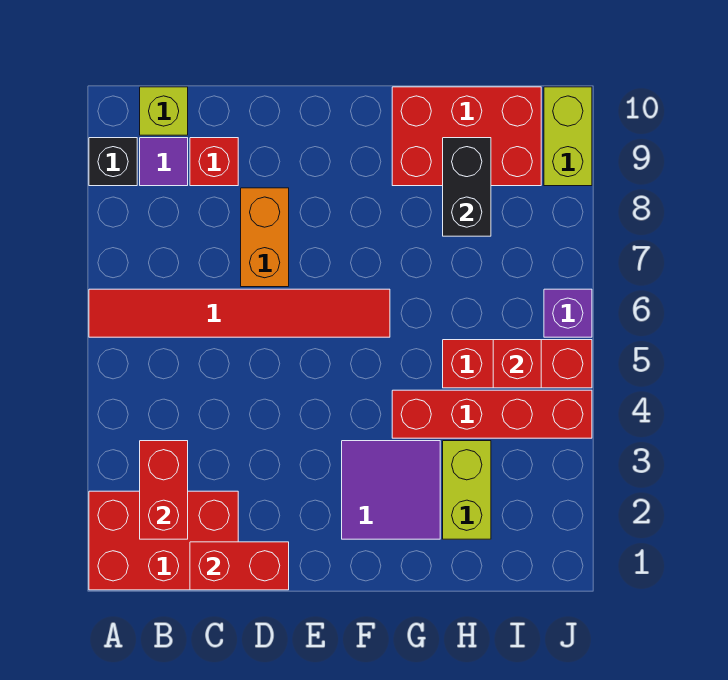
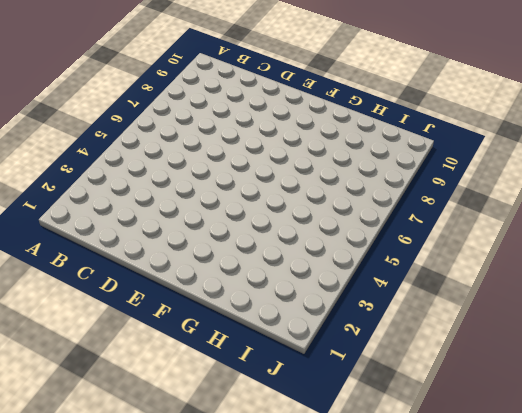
none -> red brick A1:C2 level 1
none -> red tile A6:F6 level 1
none -> black brick A9 level 1

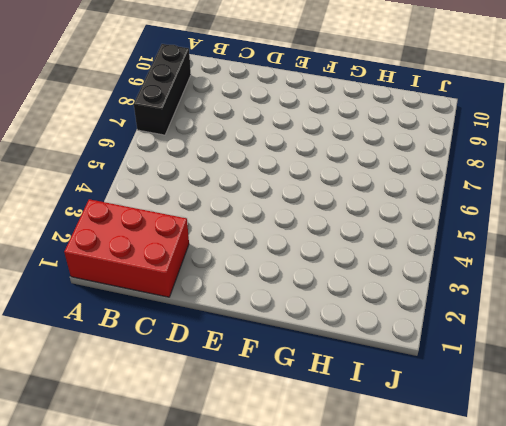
black brick A7:A9 level 1 -> black brick A9 level 1
none -> red tile A6:F6 level 1
none -> purple tile B9 level 1
none -> lime brick B10 level 1

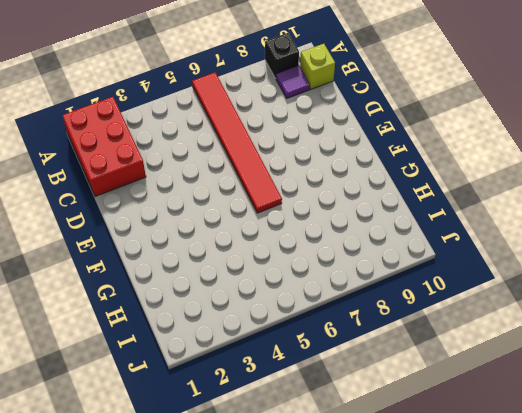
none -> red brick C9 level 1
none -> orange brick D7:D8 level 1
none -> purple tile F2:G3 level 1

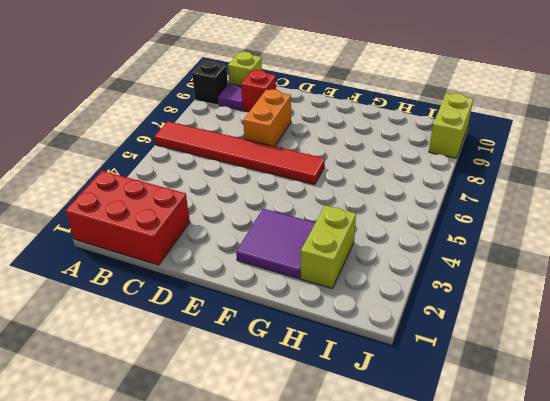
none -> red brick G4:J4 level 1
none -> red brick G9:I10 level 1
none -> red brick H5:J5 level 1

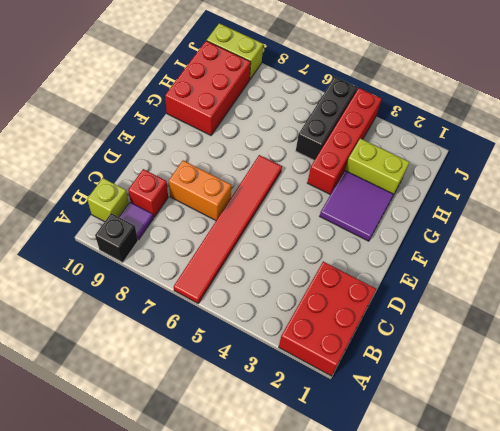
black brick H5:J5 level 1 -> red brick H5:J5 level 1
none -> purple brick J6 level 1
none -> red brick B2:B3 level 2
none -> red brick C1:D1 level 2

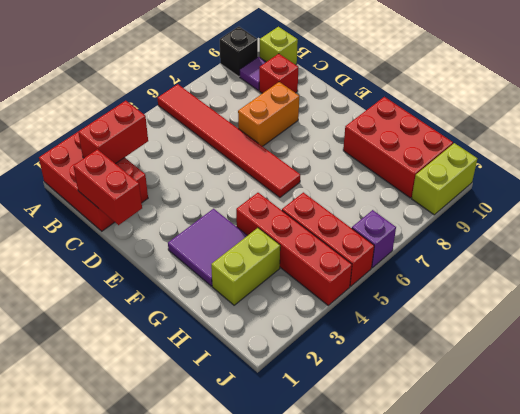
none -> black brick H8:H9 level 2
none -> red brick I5 level 2

